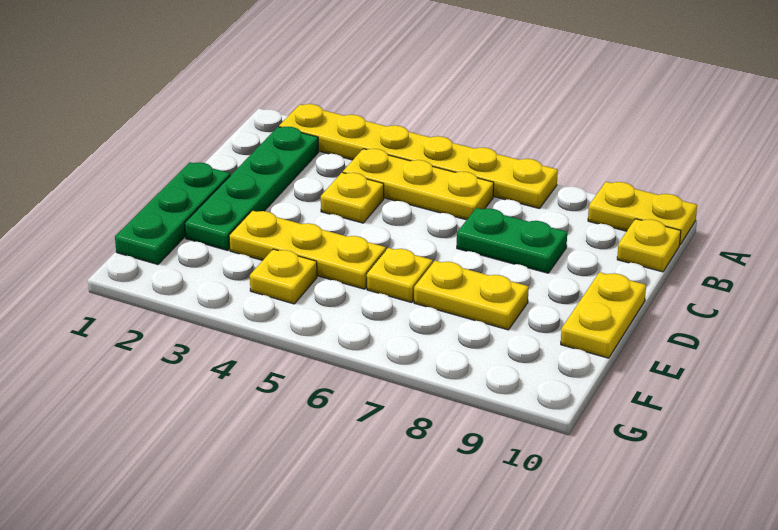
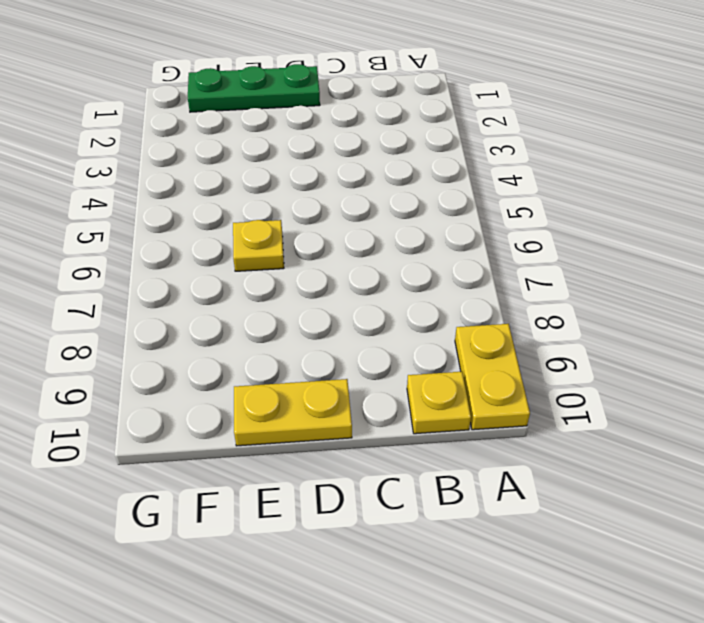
none -> yellow plate A2:A7 level 1
none -> green plate B2:E2 level 1
none -> yellow plate B4:B6 level 1

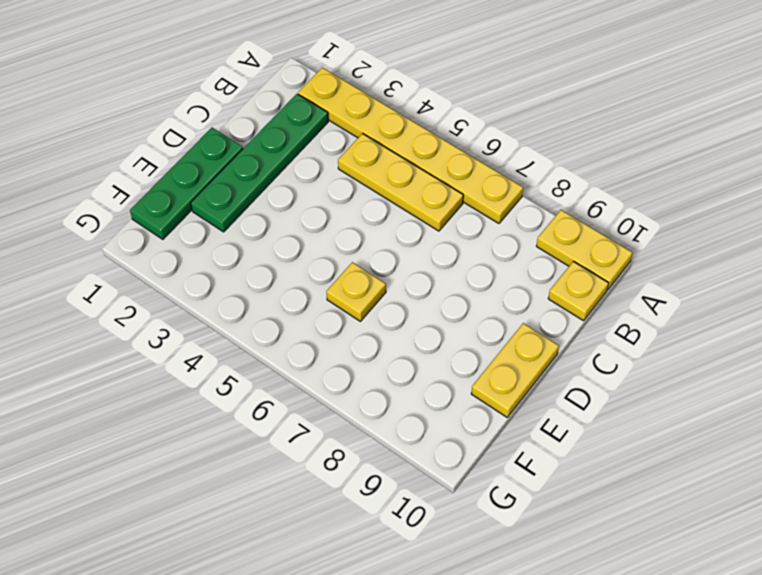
none -> yellow plate C4 level 1
none -> green plate C7:C8 level 1
none -> yellow plate E3:E5 level 1

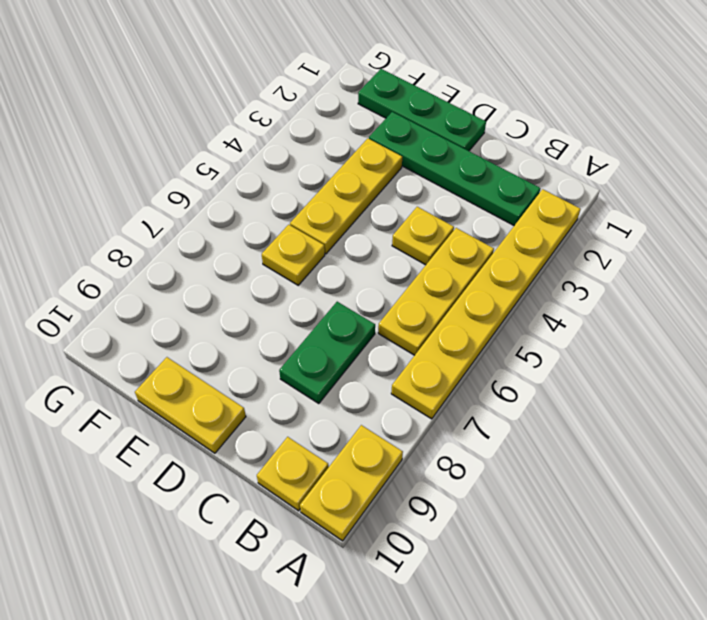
none -> yellow plate E7:E8 level 1
none -> yellow plate F4 level 1

